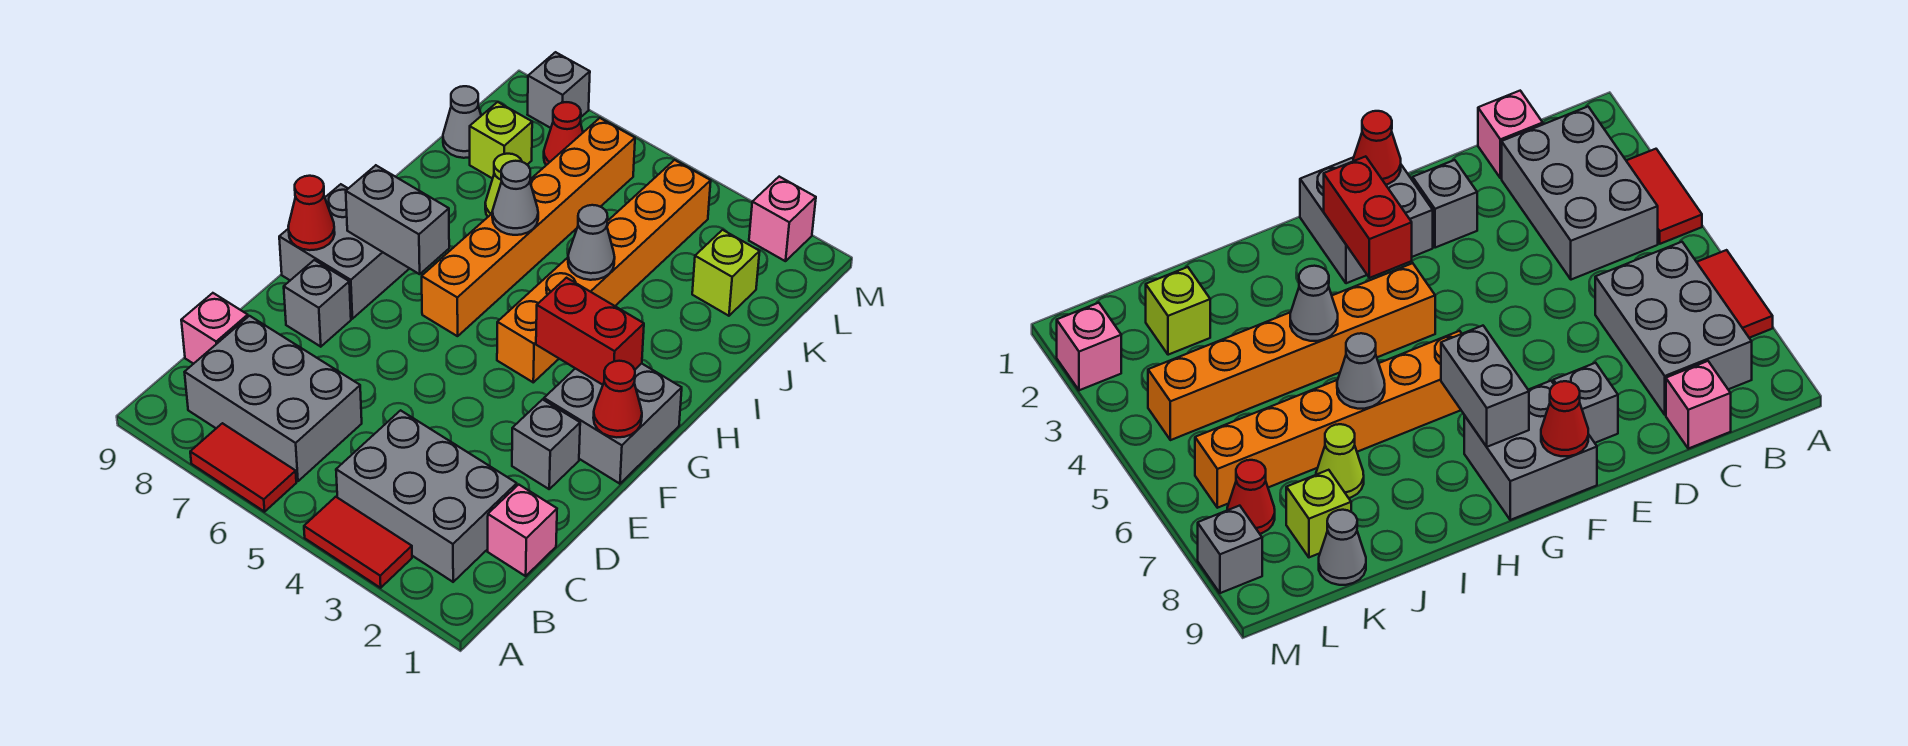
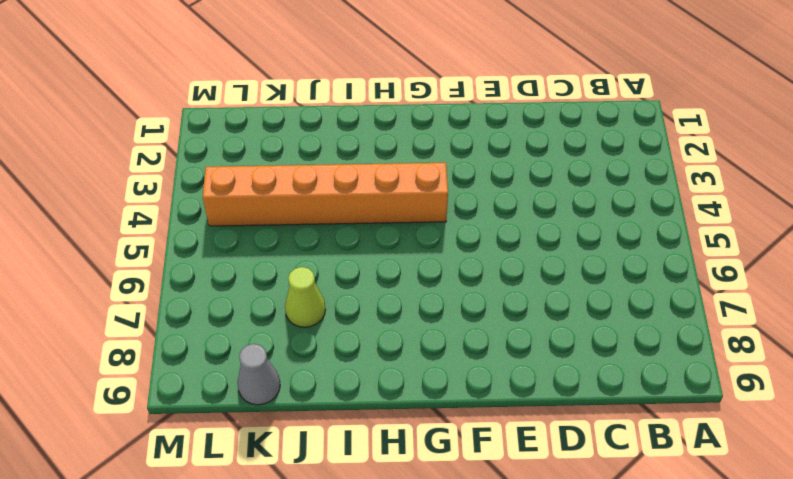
none -> red tile A3:A4 level 1
none -> red tile A6:A7 level 1
none -> grey brick B2:C4 level 1

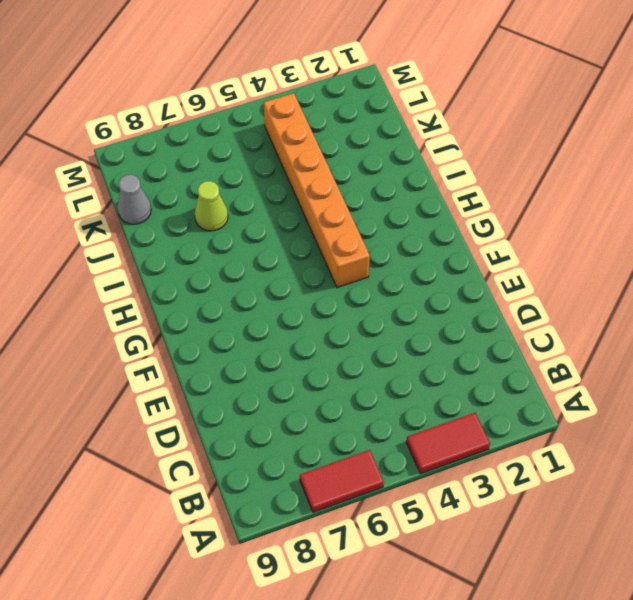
none -> grey brick B2:C4 level 1
none -> grey brick B6:C8 level 1
none -> pink brick C1 level 1

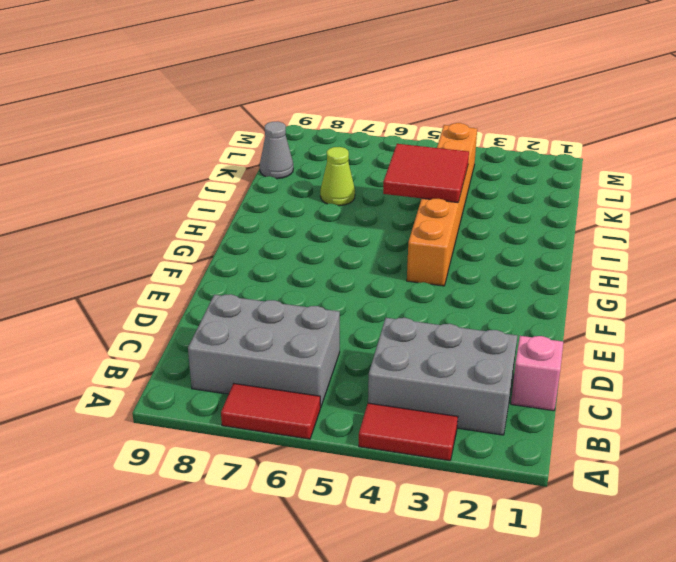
red tile I4:J5 level 2 -> grey cone I4 level 2
none -> pink brick C9 level 1
none -> grey brick E2 level 1
none -> grey brick E8 level 1

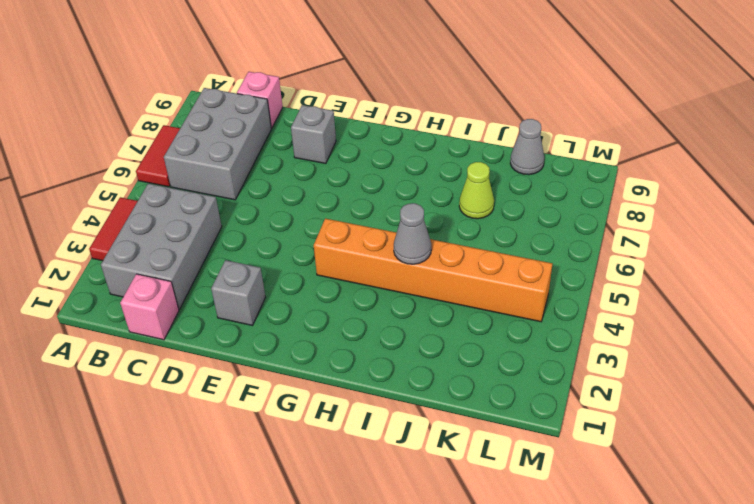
none -> grey brick F1:G2 level 1
none -> grey brick F8:G9 level 1
none -> orange brick G6:L6 level 1

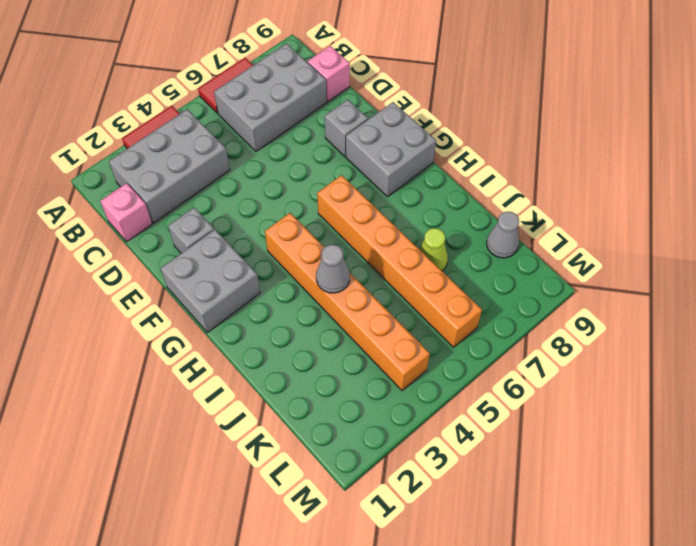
none -> lime brick K2 level 1
none -> lime brick K8 level 1
none -> red cone L7 level 1

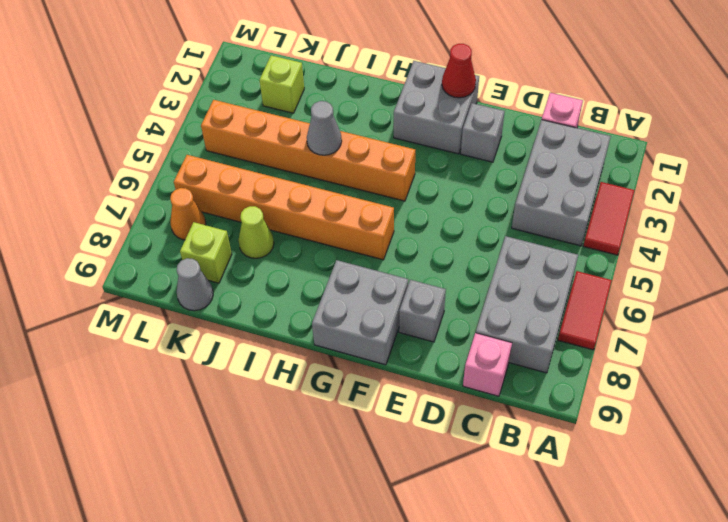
orange cone L7 level 1 -> red cone L7 level 1
none -> pink brick M2 level 1
none -> grey brick M8 level 1
none -> red cone F9 level 2

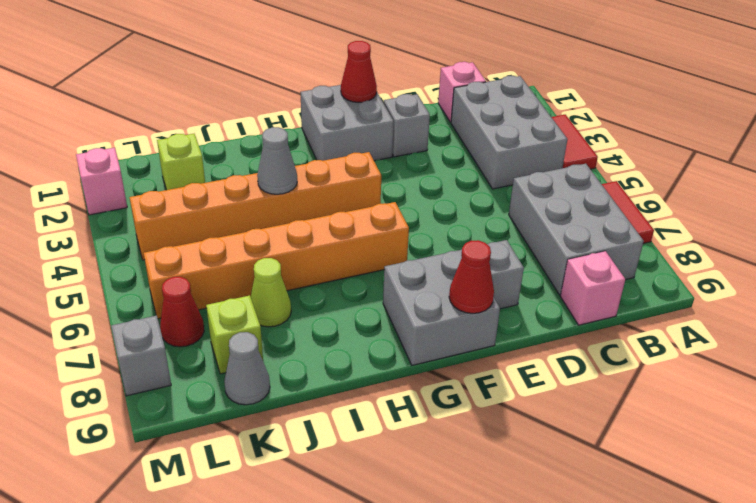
none -> red brick G2:G3 level 2
none -> grey brick G7:G8 level 2
none -> grey cone I6 level 2

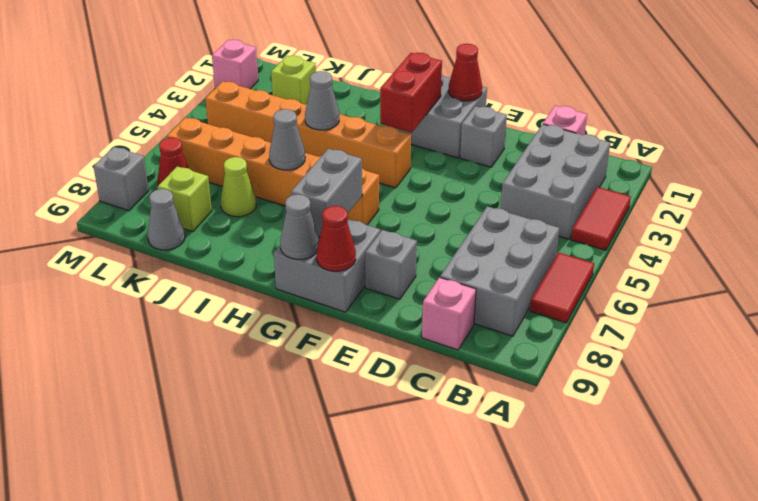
grey cone G9 level 2 -> none

